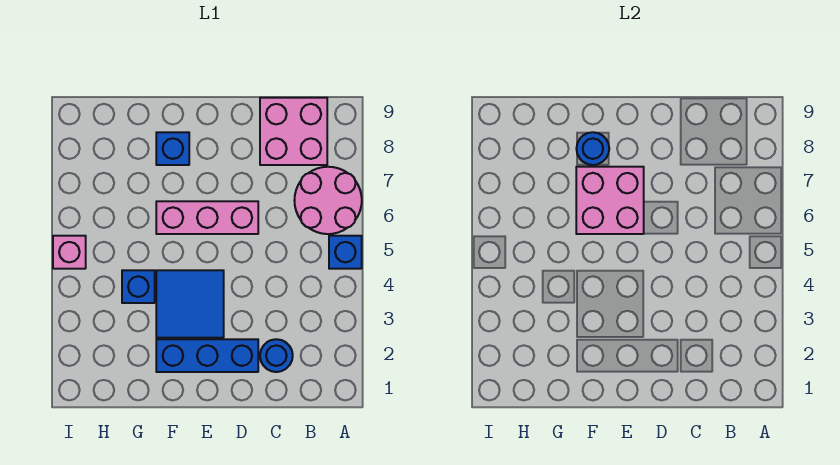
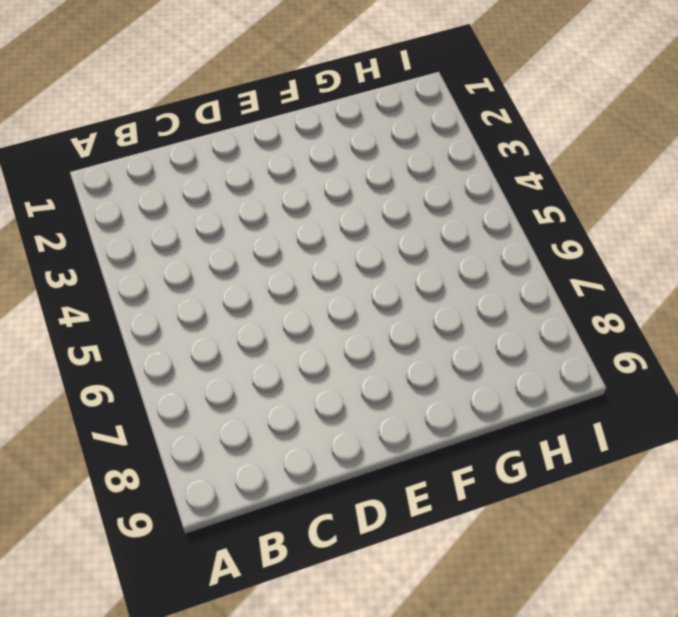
none -> blue brick A5 level 1
none -> pink round brick A6:B7 level 1
none -> pink brick B8:C9 level 1

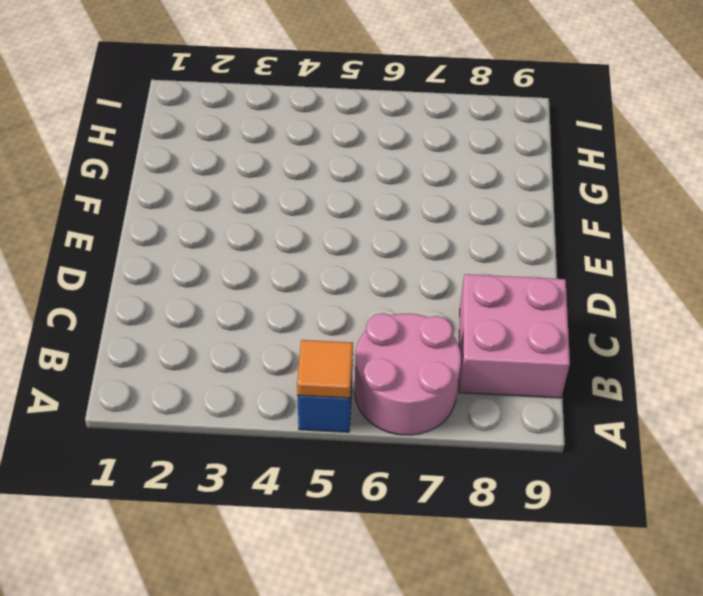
orange tile A5 level 2 -> none
none -> blue round brick C2 level 1
none -> blue brick D2:F2 level 1
none -> pink brick D6:F6 level 1

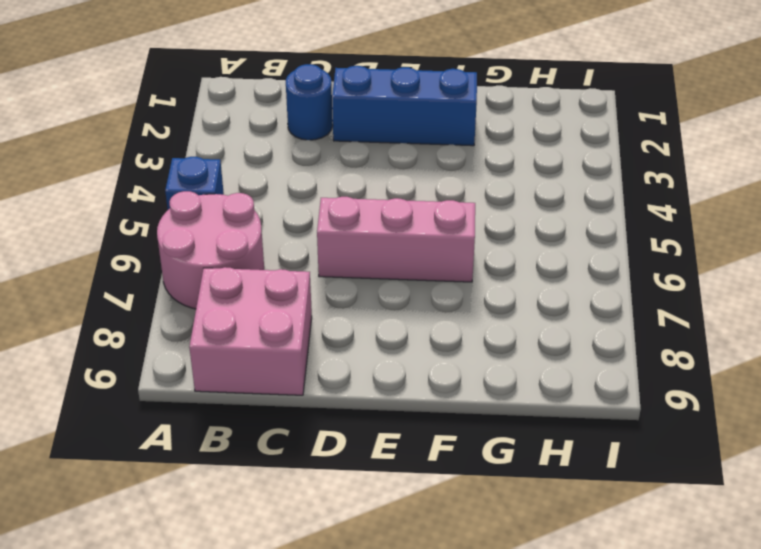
none -> blue tile E3:F4 level 1
none -> blue brick F8 level 1
none -> blue brick G4 level 1

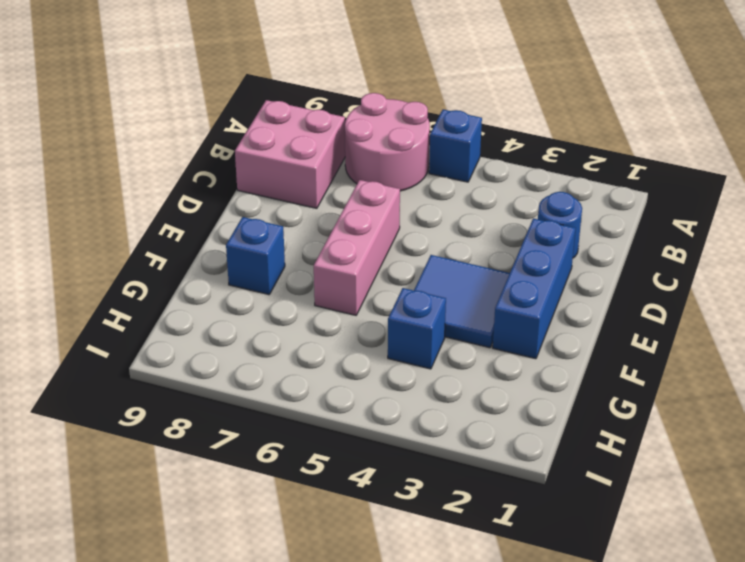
none -> pink brick I5 level 1
none -> pink brick E6:F7 level 2
none -> blue round brick F8 level 2

